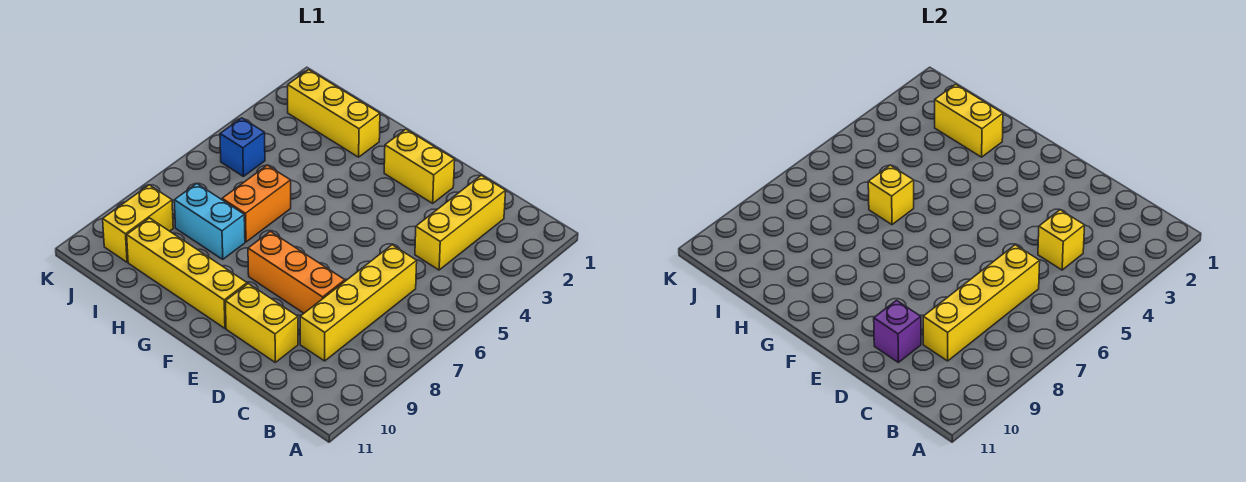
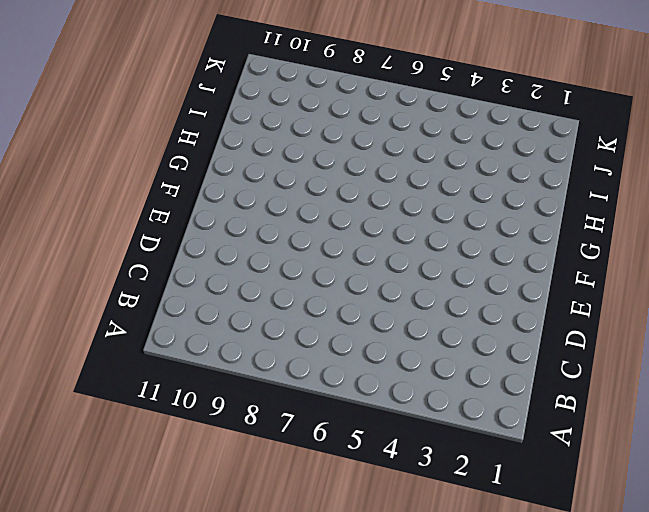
none -> yellow brick C2:C4 level 1
none -> yellow brick C6:C9 level 1
none -> orange brick D8:F8 level 1

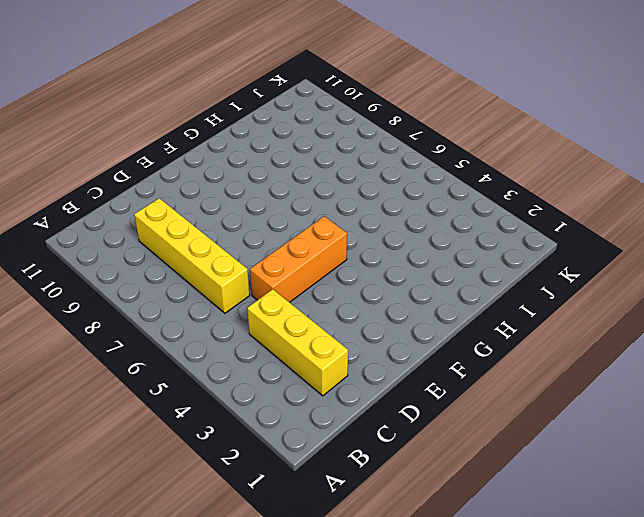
orange brick D5:F5 level 1 -> orange brick D8:F8 level 1
none -> yellow brick D10:E10 level 1
none -> yellow brick E2:F2 level 1
none -> yellow brick F10:I10 level 1

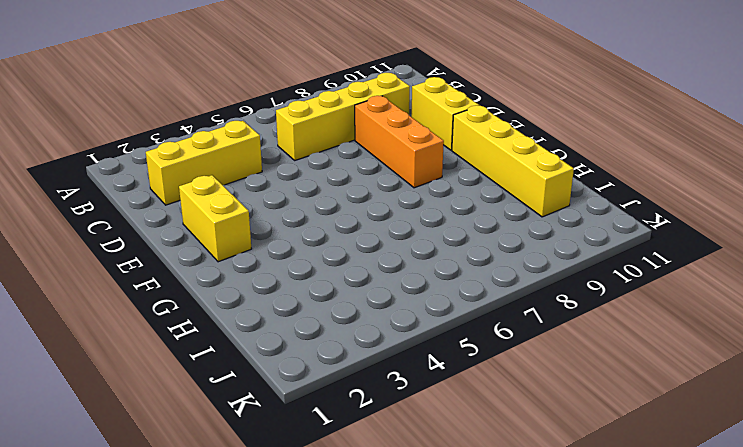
none -> yellow brick H2:J2 level 1
none -> orange brick H6:H7 level 1
none -> cyan brick H8:I8 level 1

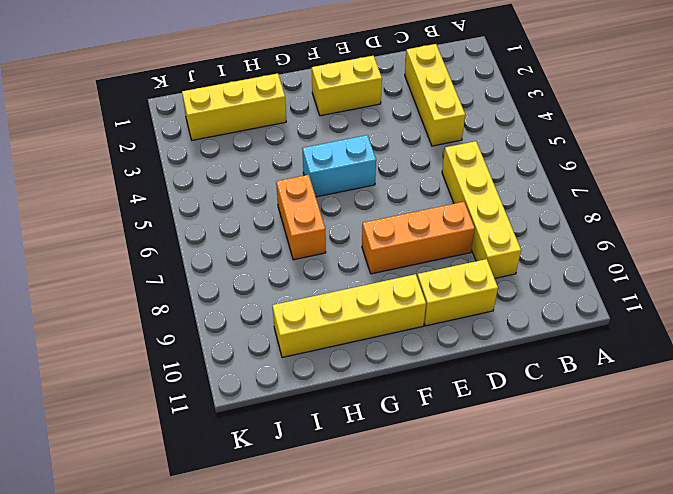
cyan brick F5:G5 level 1 -> cyan brick H8:I8 level 1
none -> blue brick J5 level 1
none -> yellow brick J9:J10 level 1
none -> yellow brick C4 level 2

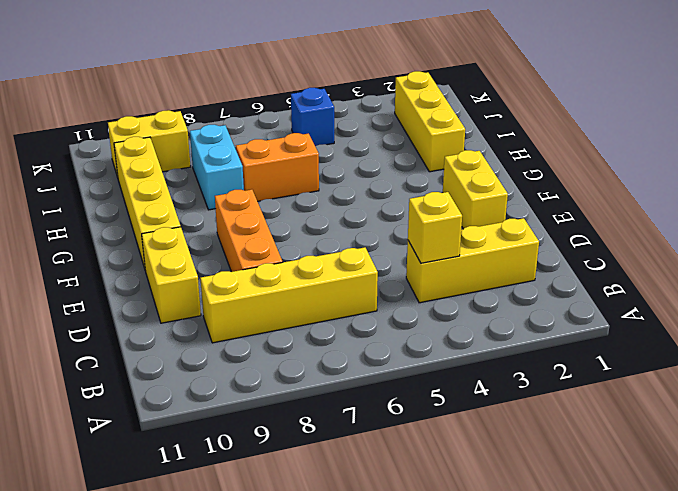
none -> yellow brick C6:C9 level 2
none -> purple brick D10 level 2
none -> yellow brick H2:I2 level 2

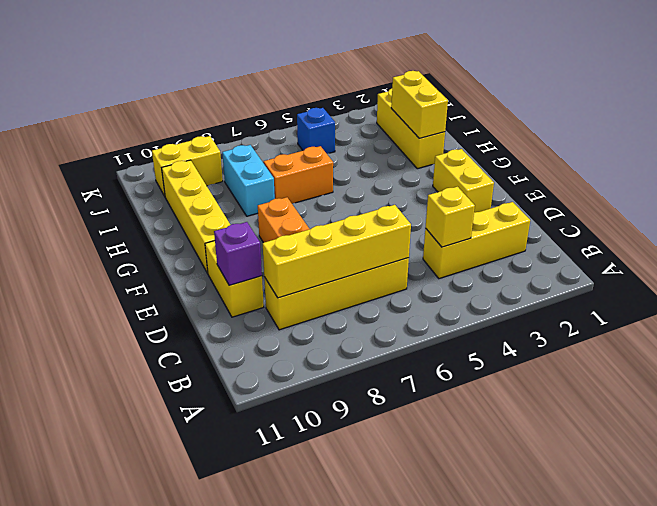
none -> yellow brick H6 level 2

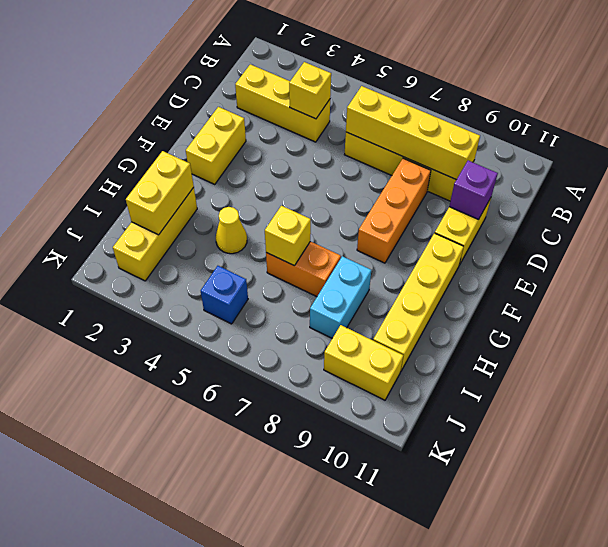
yellow cone H4 level 1 -> none

